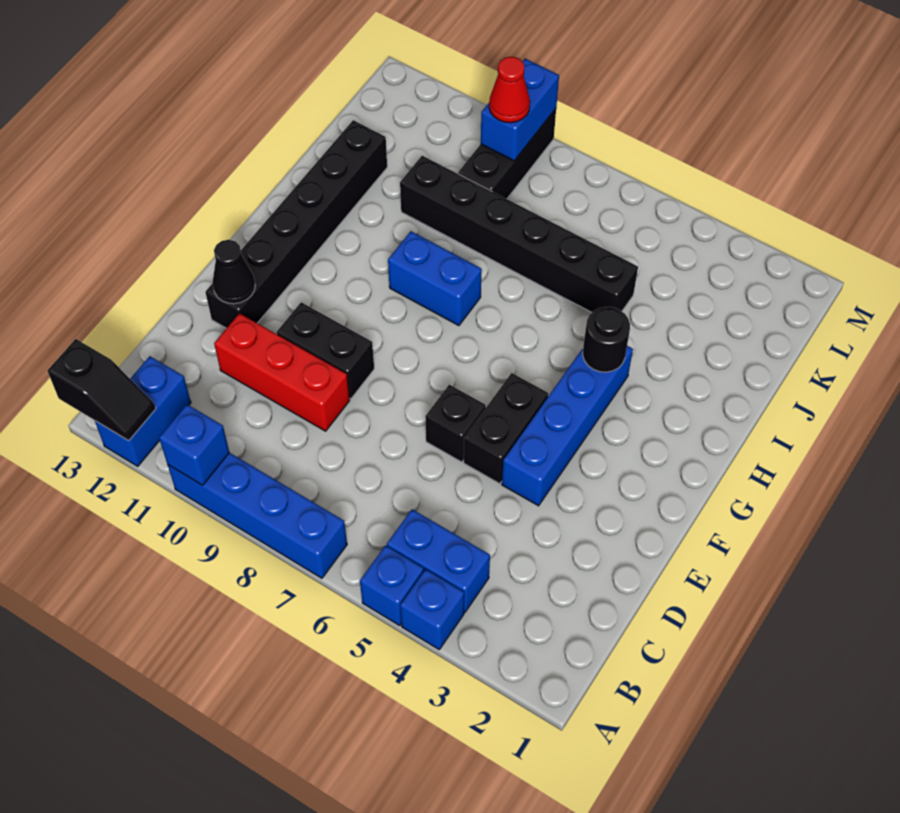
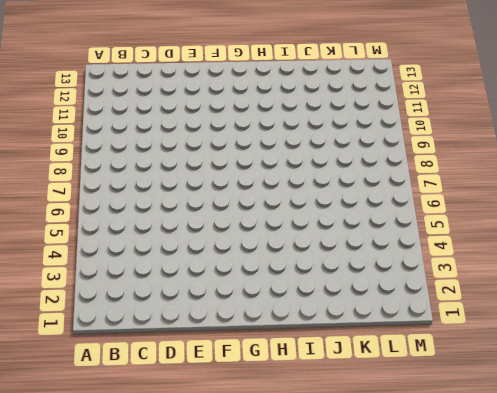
none -> blue brick A4 level 1
none -> blue brick A5 level 1
none -> blue brick A7:A10 level 1

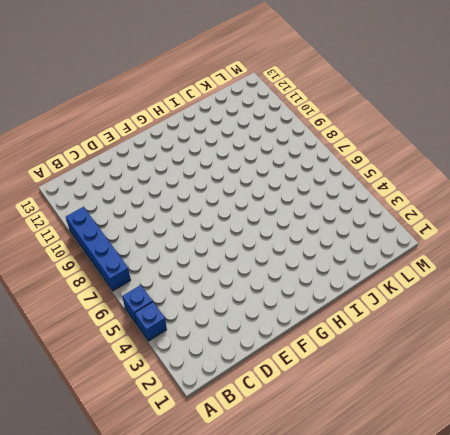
none -> blue brick A12:B12 level 1
none -> blue brick B4:B5 level 1
none -> red brick D9:D11 level 1

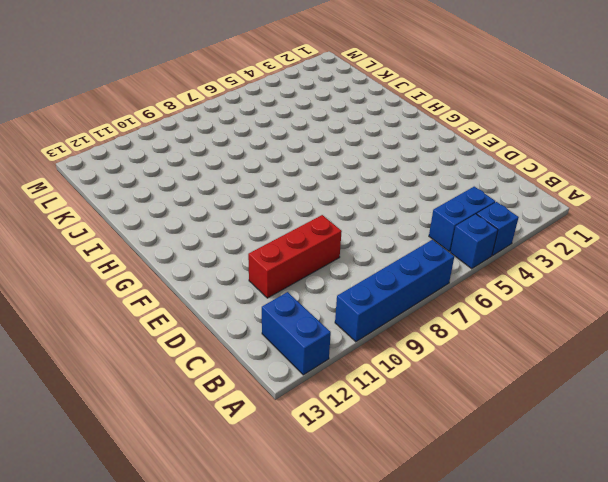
none -> blue brick E4:H4 level 1
none -> black brick E5:F5 level 1
none -> black brick E6 level 1

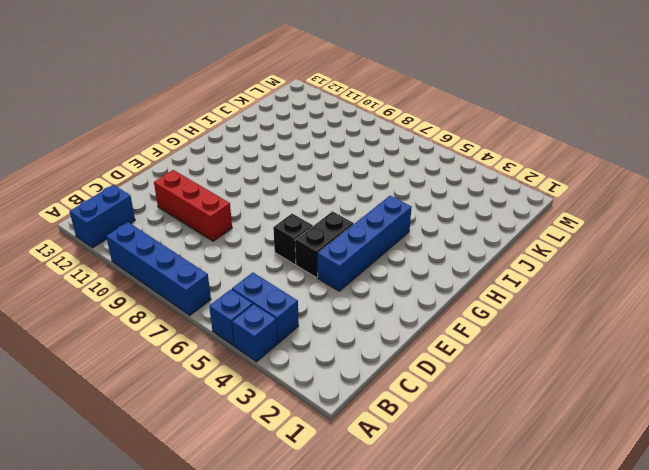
none -> black brick E9:E10 level 1
none -> black brick E12:J12 level 1
none -> blue brick H8:H9 level 1

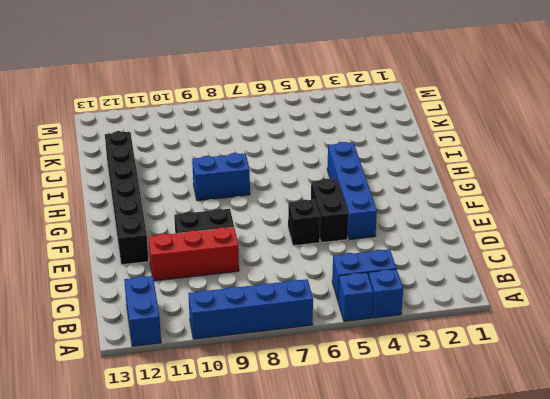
none -> black brick J5:J10 level 1
none -> black brick K9:M9 level 1
none -> blue brick A10 level 2

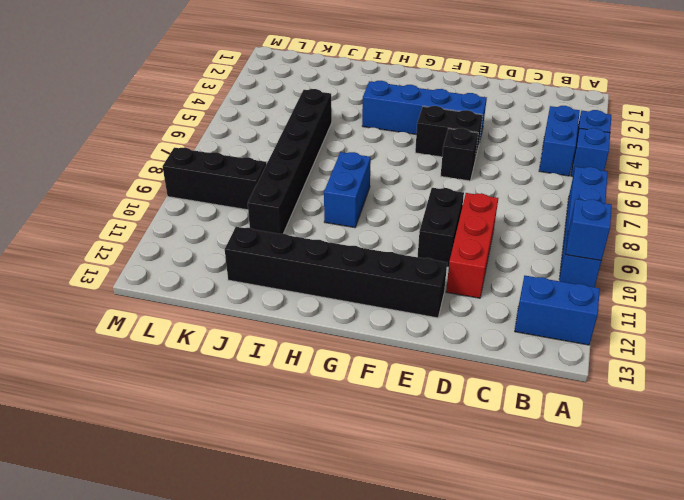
none -> black slope A12:A13 level 2 top 13
none -> black cone E12 level 2
none -> black round brick H4 level 2

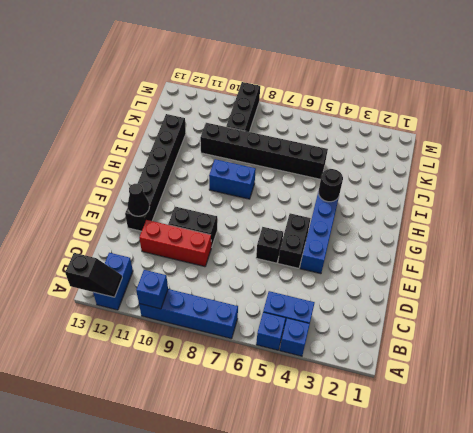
none -> blue brick L9:M9 level 2
none -> red cone L9 level 3

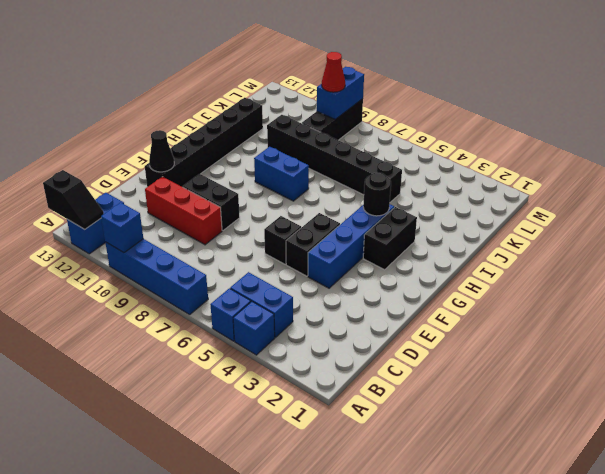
black brick G3:H3 level 1 -> none

